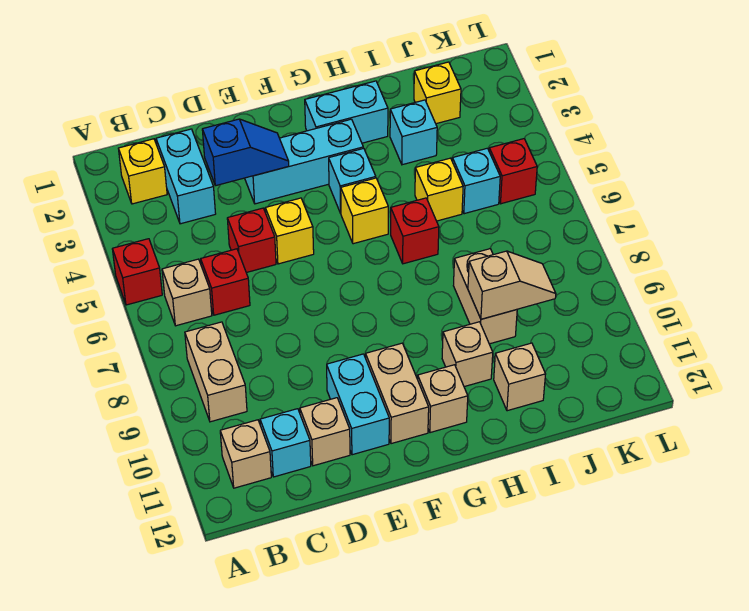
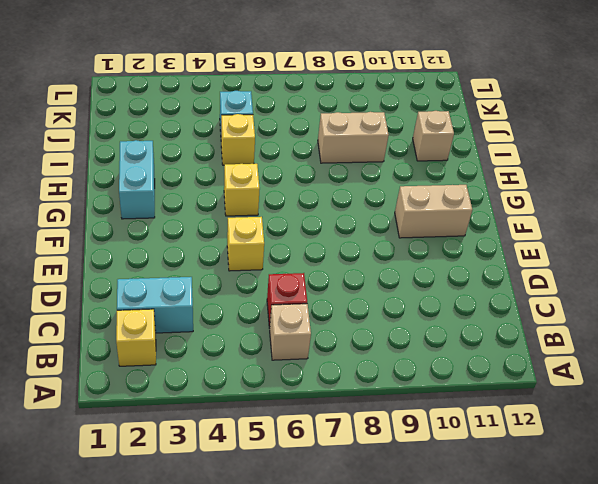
none -> red brick A5 level 1
none -> tan brick B8:B9 level 1
none -> tan brick B11 level 1

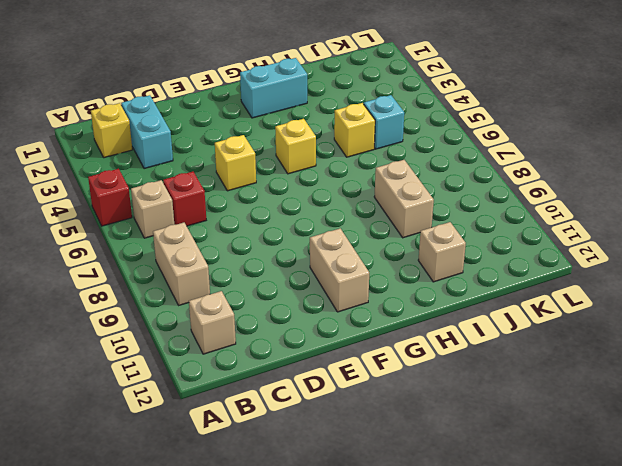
none -> cyan brick C11 level 1
none -> red brick D5 level 1
none -> tan brick D11 level 1

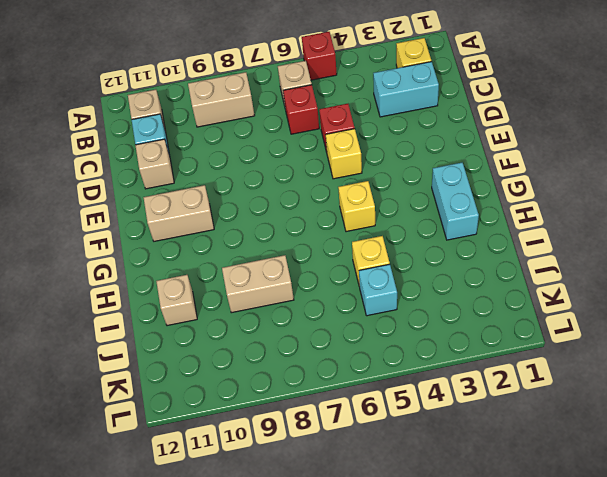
none -> cyan brick E3:G3 level 1
none -> cyan brick E10:E11 level 1
none -> cyan brick G4 level 1

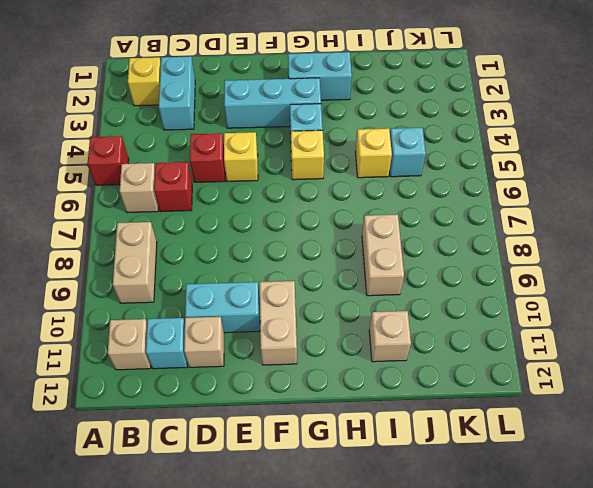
cyan brick D10:E10 level 1 -> cyan brick E10:E11 level 1
none -> tan brick G11 level 1
none -> red brick H6 level 1
none -> tan brick H10 level 1

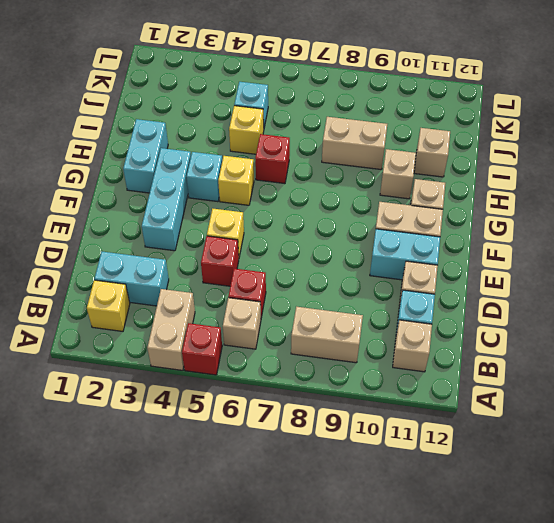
tan brick A4:B4 level 1 -> none
none -> cyan brick I3 level 1
none -> yellow brick J2 level 1
none -> red brick K5 level 1

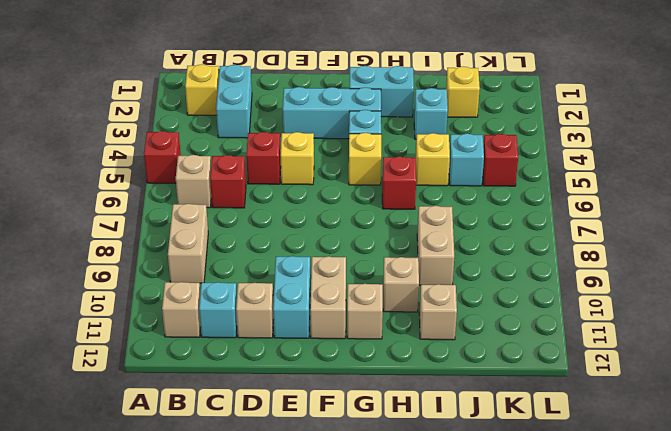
none -> blue slope D3:E3 level 2 top D
none -> tan slope I9:J9 level 2 top I

